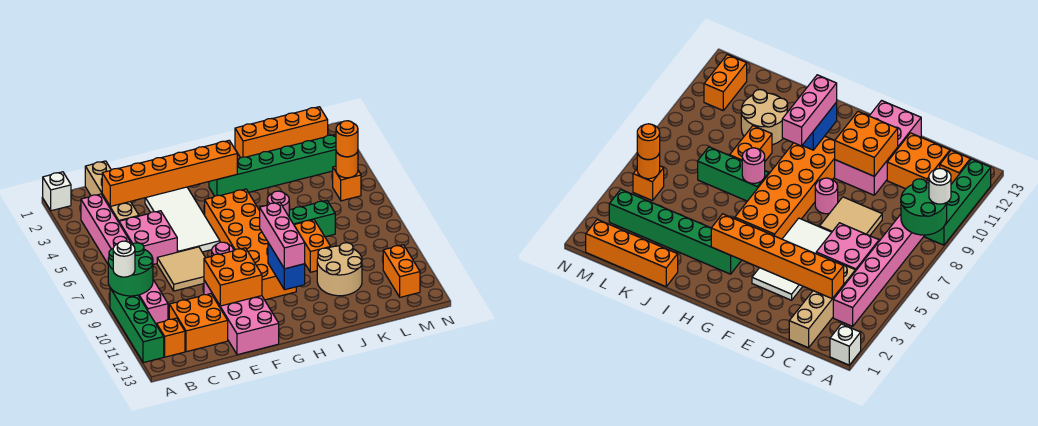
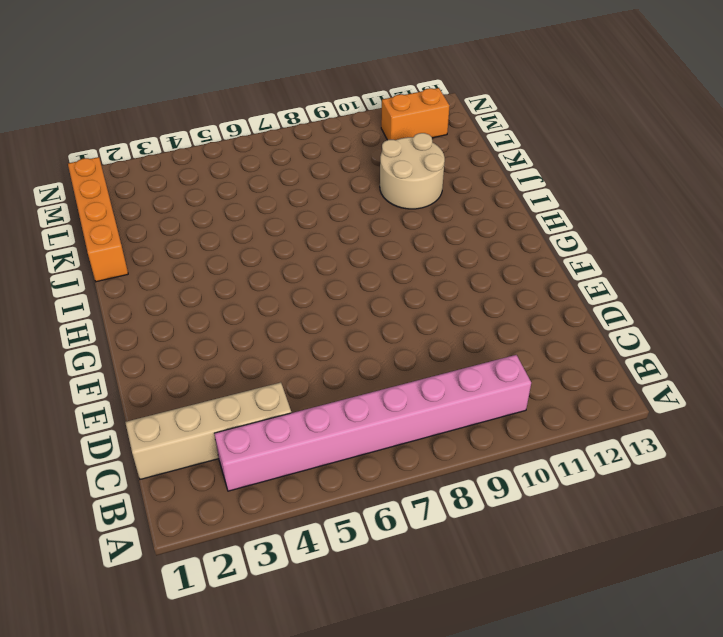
none -> white brick A1 level 1
none -> green brick A9:A12 level 1
none -> orange brick B12 level 1

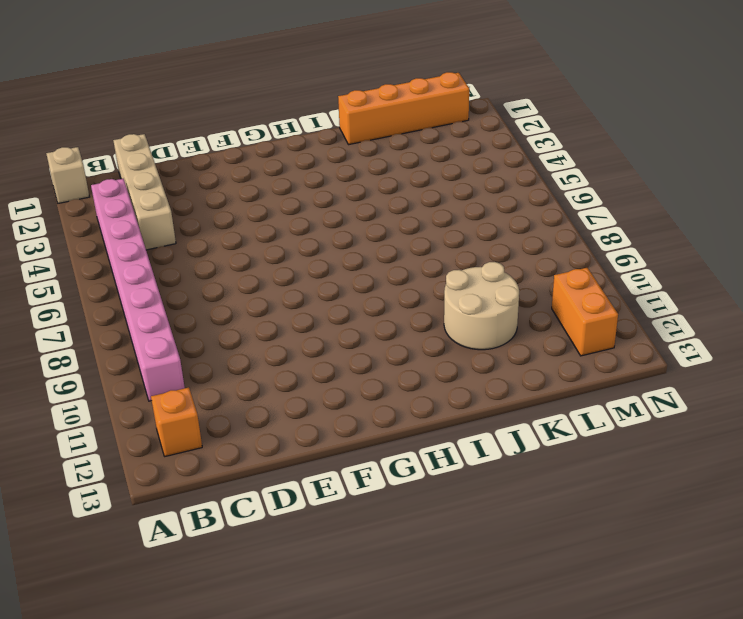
tan brick A1 level 1 -> white brick A1 level 1
none -> green brick A9:A12 level 1
none -> pink brick C5:D6 level 1
none -> orange brick C11:D12 level 1

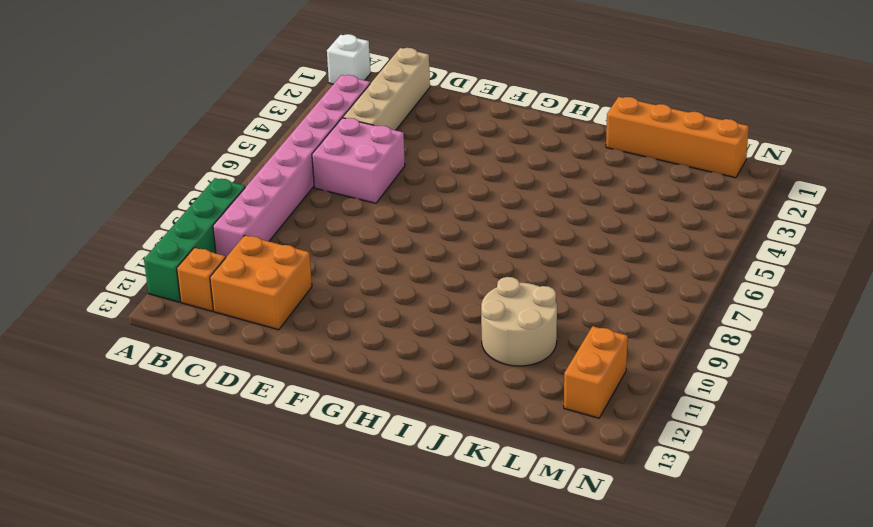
none -> tan tile D7:E8 level 1
none -> white tile E3:F6 level 1
none -> pink brick E10:F13 level 1

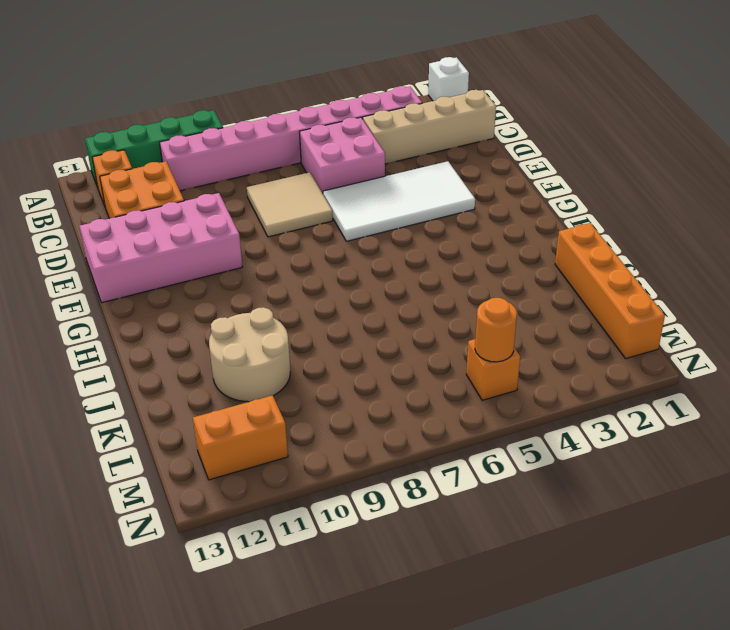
none -> pink round brick F8 level 1
none -> orange brick G5:H10 level 1
none -> green brick H3:M3 level 1

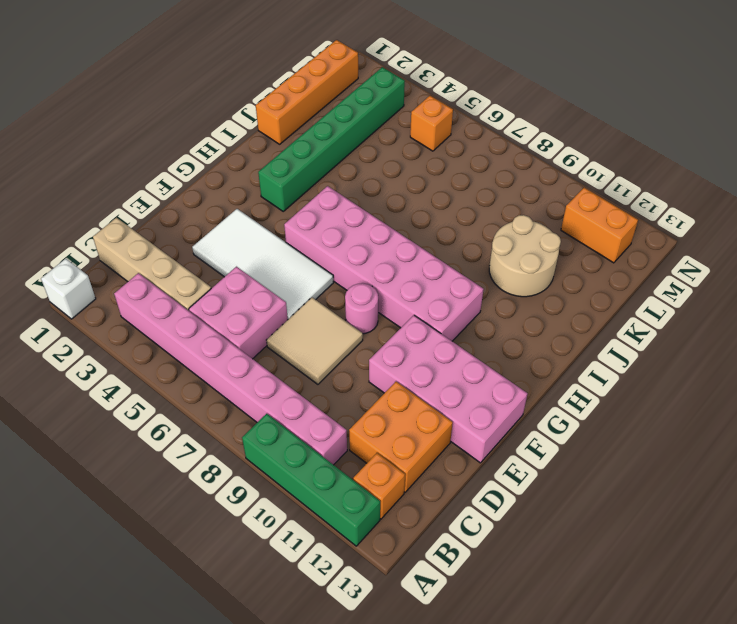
pink brick G5:H10 level 1 -> orange brick G5:H10 level 1
none -> green brick I7:K7 level 1
none -> orange brick J8:J9 level 1
none -> green round brick A8:B9 level 2

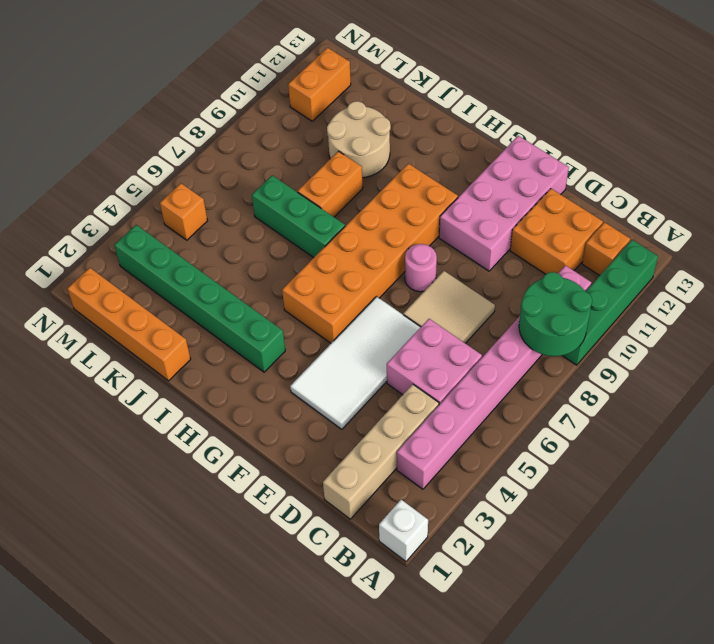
none -> orange brick C3:H3 level 2
none -> orange brick E10:F11 level 2
none -> blue brick H10:H11 level 2

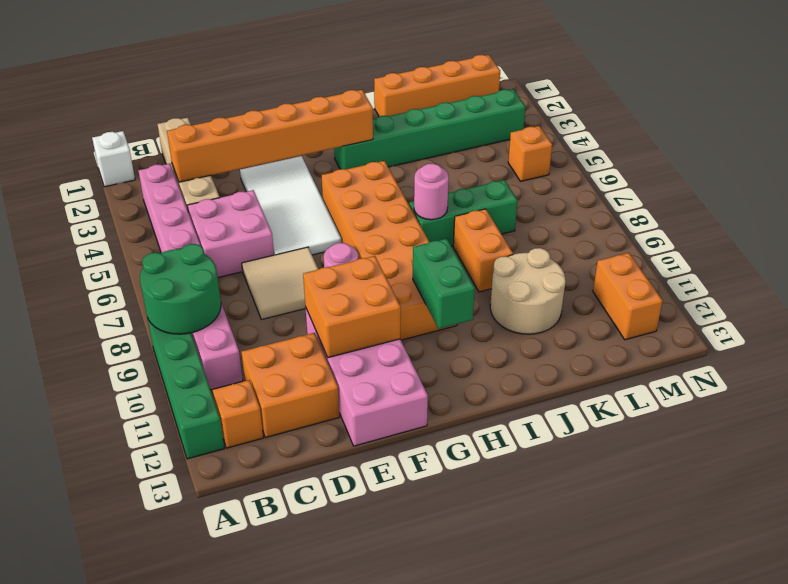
green brick H10:H11 level 2 -> blue brick H10:H11 level 2
none -> orange round brick M5 level 2
none -> white round brick A9 level 3
none -> pink brick H9:H11 level 3

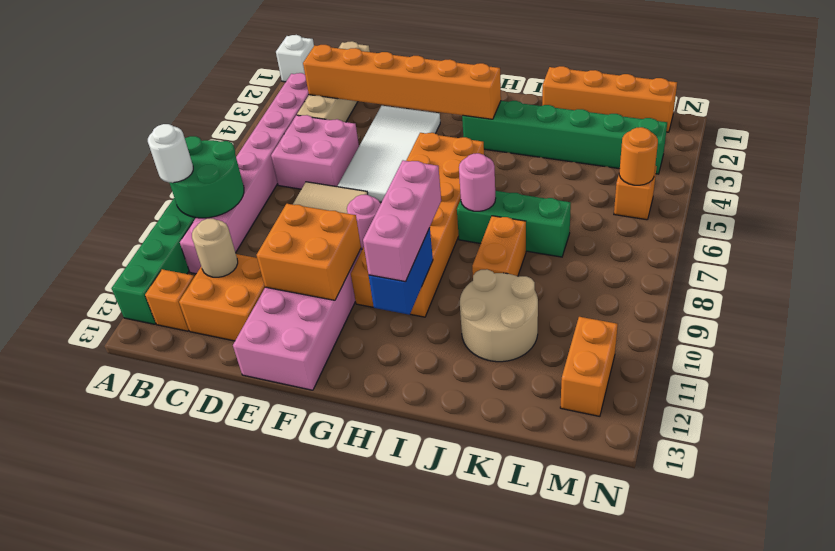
tan round brick C11 level 2 -> none
none -> orange round brick M5 level 3

